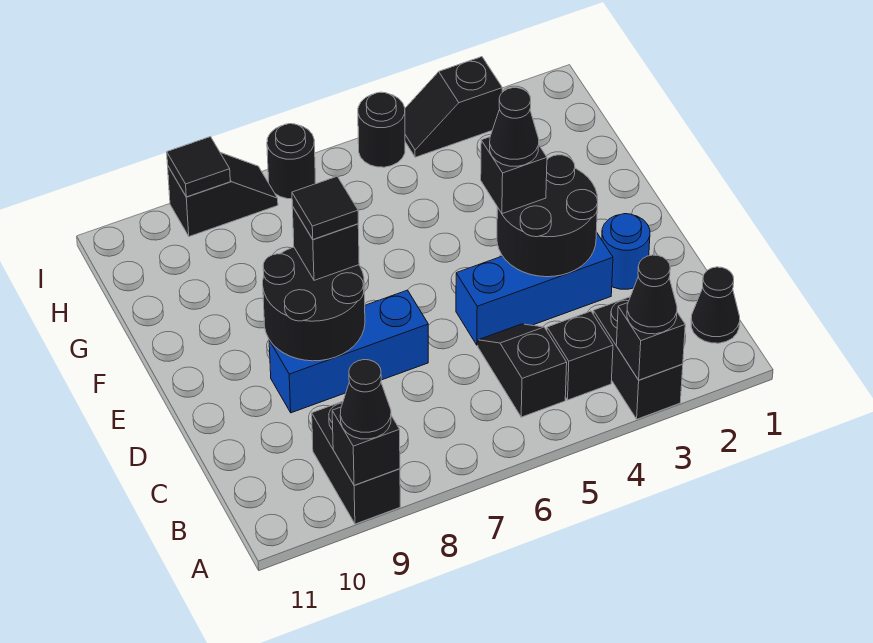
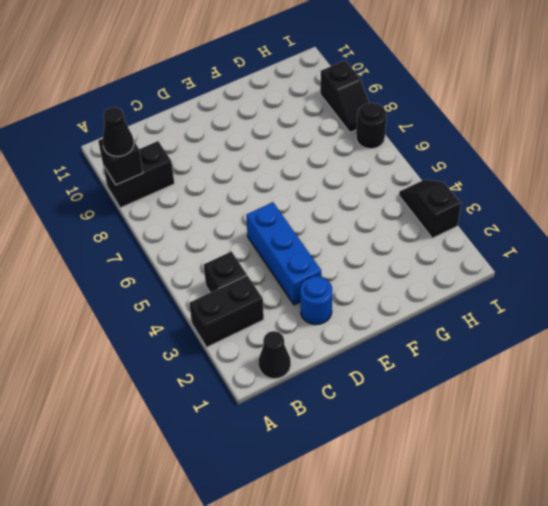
none -> black slope B5:C5 level 1 top B
none -> blue brick D7:D9 level 1
none -> black round brick I5 level 1

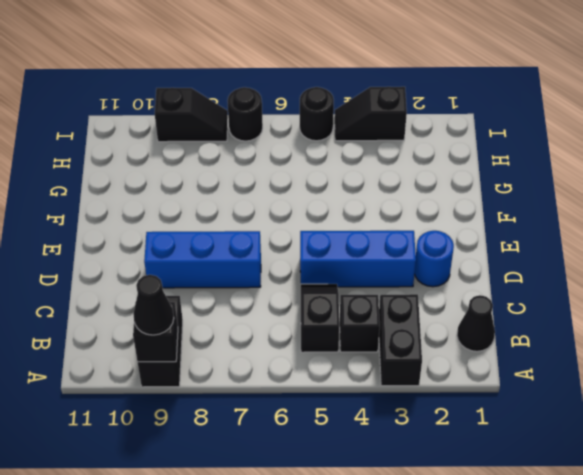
none -> black brick A3 level 2
none -> black round brick D3:E4 level 2
none -> black round brick D8:E9 level 2

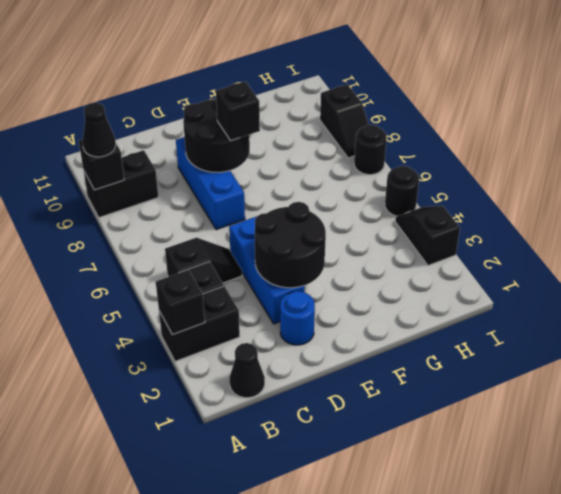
none -> black tile I9 level 2
none -> black cone A3 level 3
none -> black brick E4 level 3

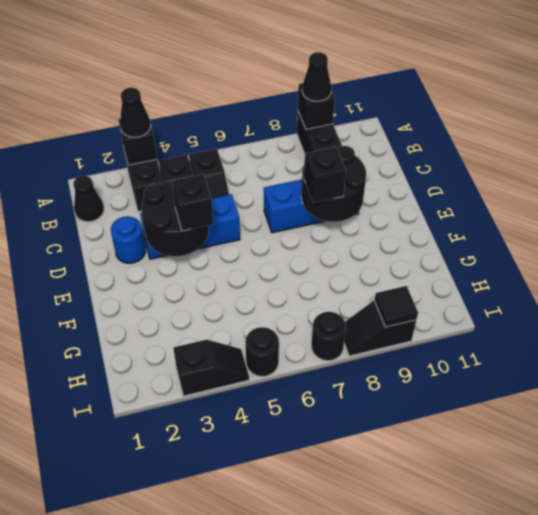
none -> black cone E4 level 4
none -> black tile E8 level 4

